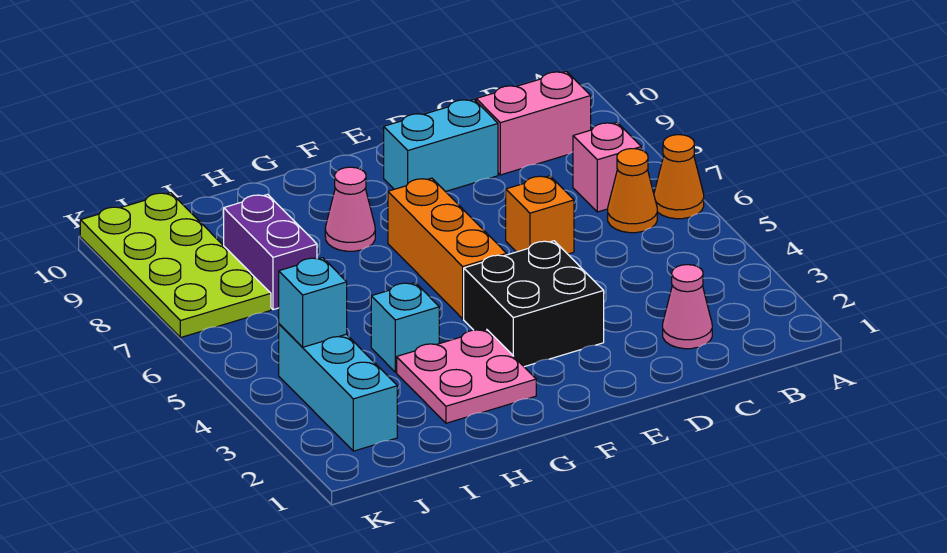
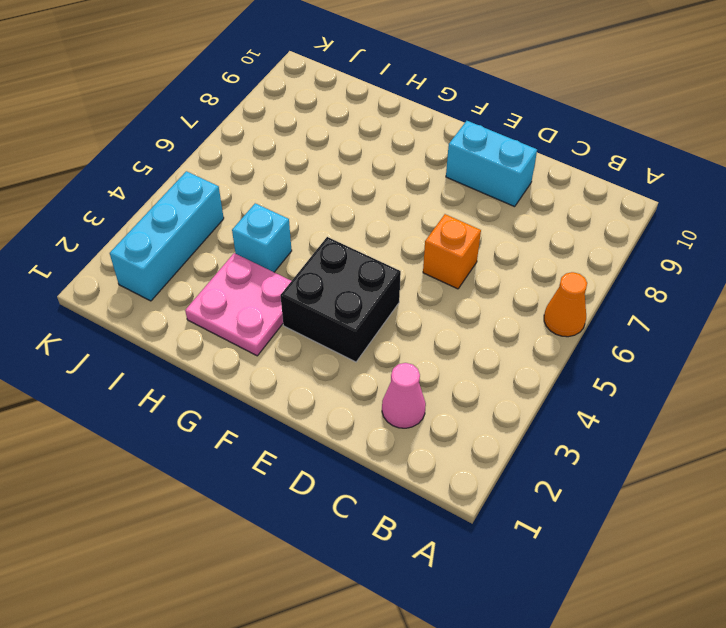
none -> orange cone B6 level 1
none -> pink brick B7 level 1
none -> pink brick B9:C9 level 1

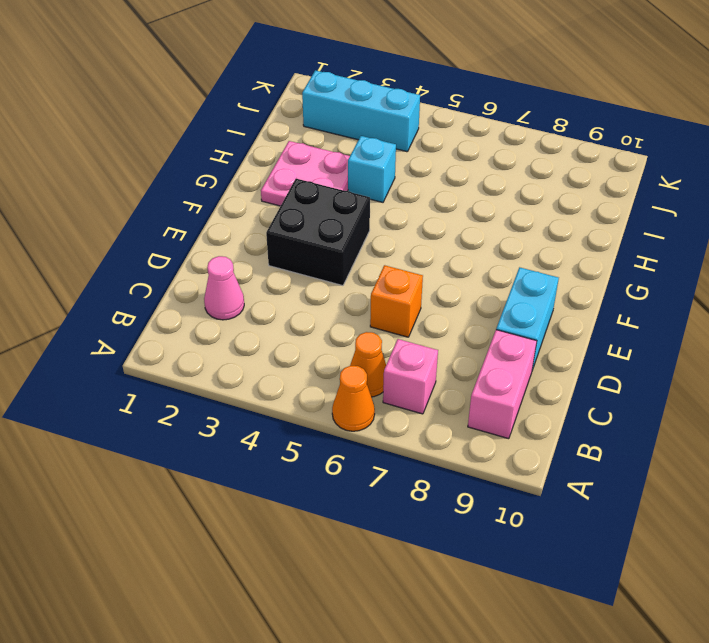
none -> orange brick F5:F7 level 1
none -> pink cone G8 level 1
none -> purple brick I7:I8 level 1

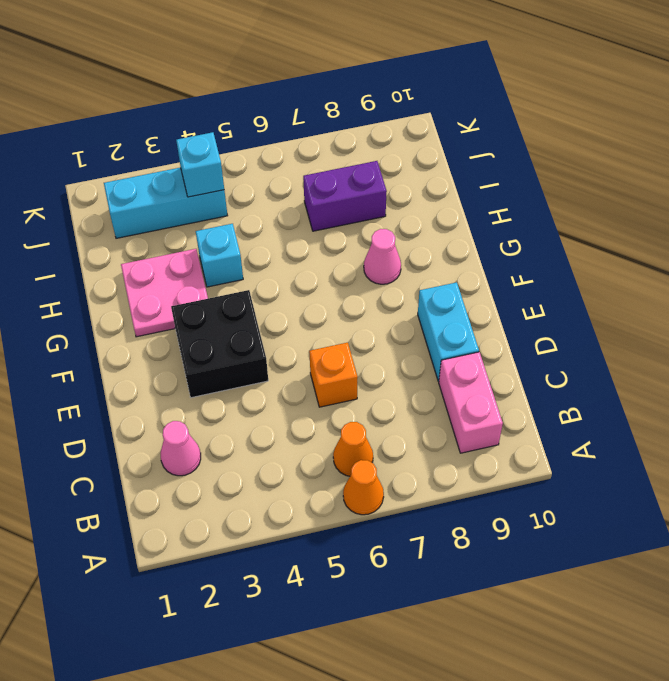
none -> pink brick B7 level 1
none -> orange brick F5:F7 level 1
none -> lime plate J7:K10 level 1

